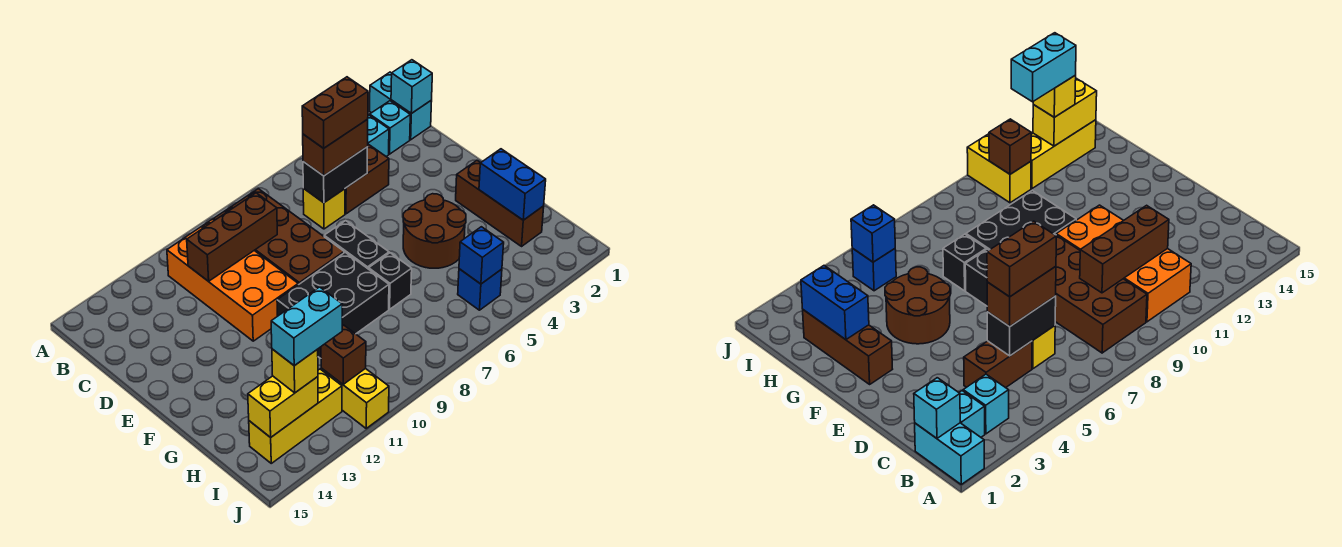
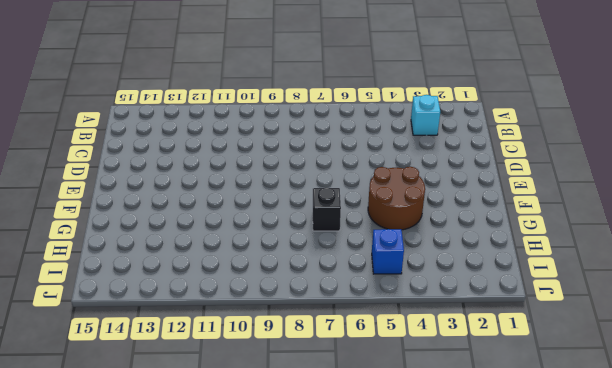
none -> cyan brick A1:B1 level 1
none -> cyan brick B2 level 1
none -> brown brick B8:E9 level 1

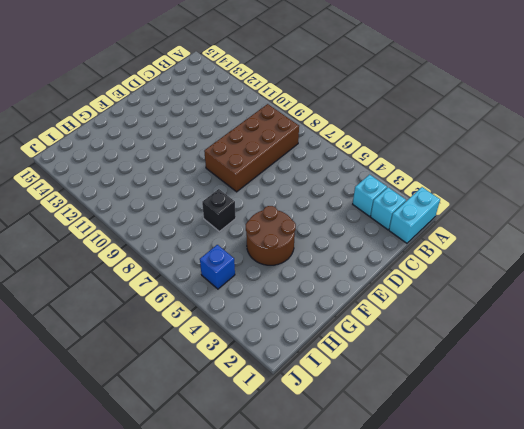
none -> orange brick B10:E11 level 1
none -> brown brick C4:C5 level 1
none -> yellow brick C6 level 1

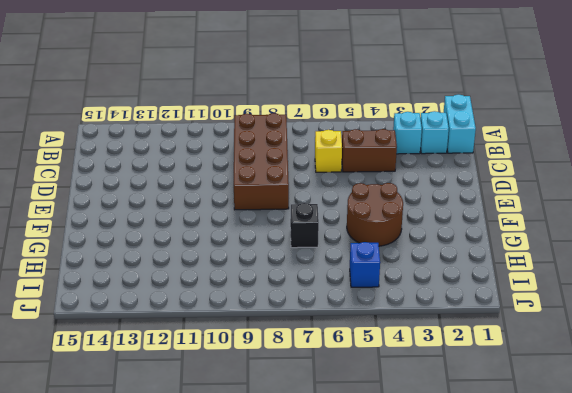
none -> orange brick B10:E11 level 1
none -> black brick E7:F7 level 1
none -> brown brick F2:H2 level 1

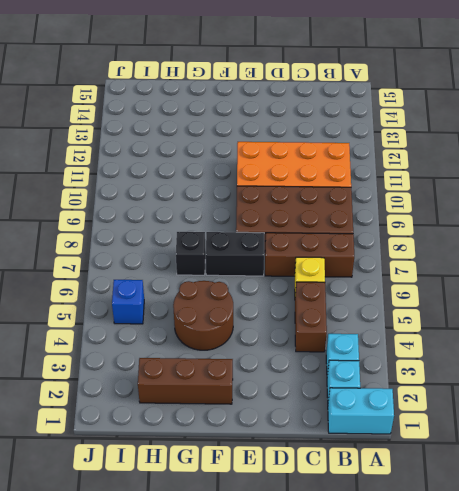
brown brick B7:D7 level 1 -> brown brick C9:C11 level 2
none -> black brick F8:G10 level 1
none -> yellow brick I11:J11 level 1
none -> yellow brick I12:I14 level 1

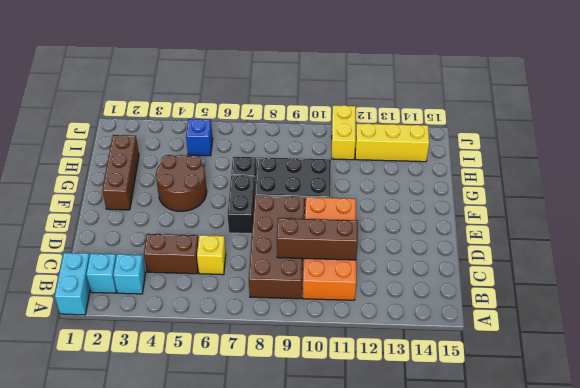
none -> cyan brick B1 level 2
none -> black brick C5:C6 level 2
none -> blue brick G2:H2 level 2

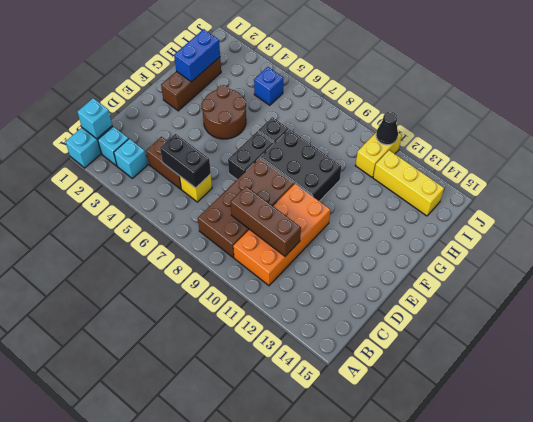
black cone J11 level 2 -> none
none -> blue brick I5 level 2
none -> brown brick I11 level 2
none -> yellow brick I13:I14 level 2

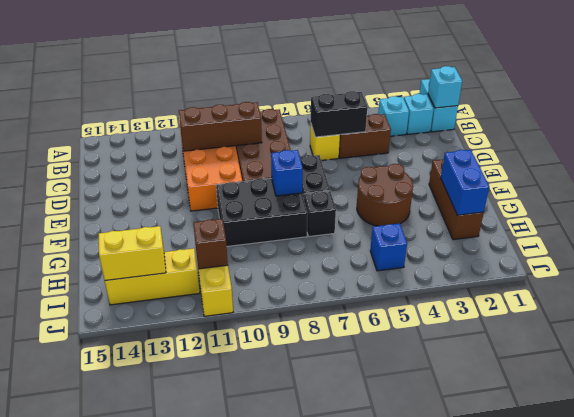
blue brick F8 level 2 -> blue brick I5 level 2
none -> brown brick C5:C6 level 3
none -> yellow brick I13 level 3
none -> brown brick C5:C6 level 4

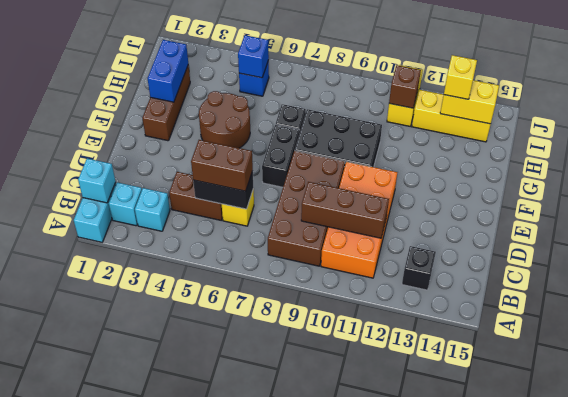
black brick B13 level 1 -> none
none -> brown brick C5:C6 level 4
none -> cyan brick I12:I13 level 4

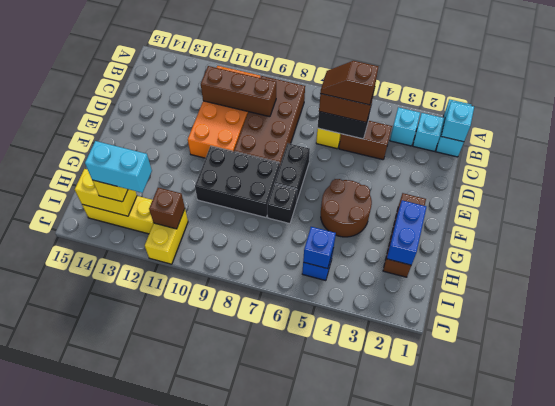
brown slope C5:C6 level 4 top 5 -> brown brick C5:C6 level 4

